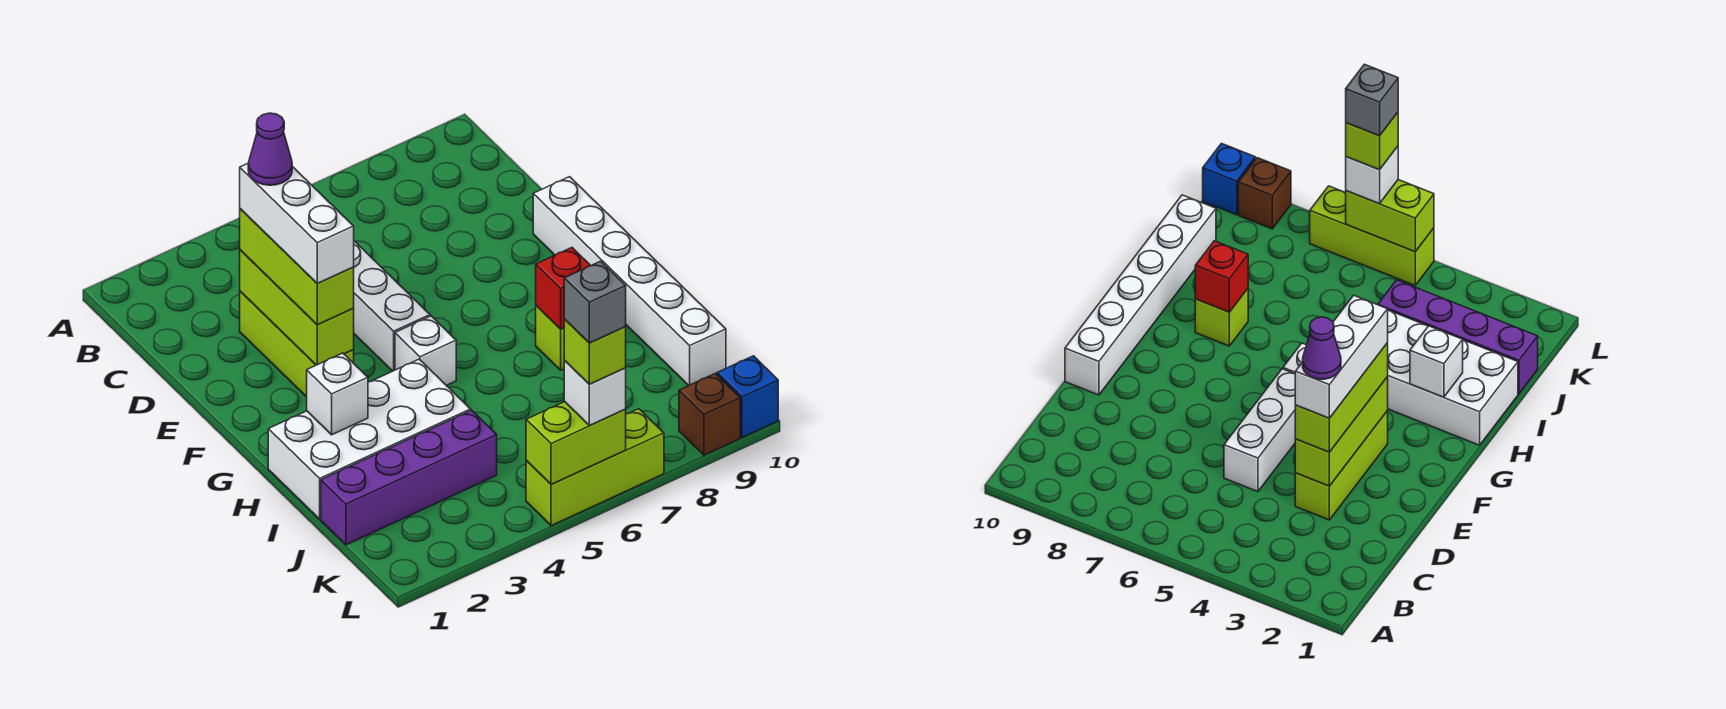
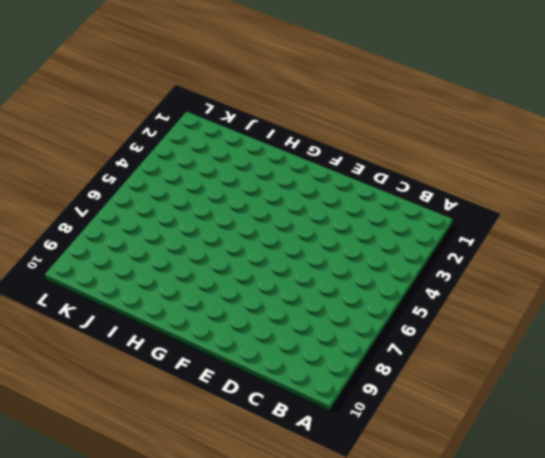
none -> lime brick D3:F3 level 1
none -> white brick D5:F5 level 1
none -> white brick E10:J10 level 1

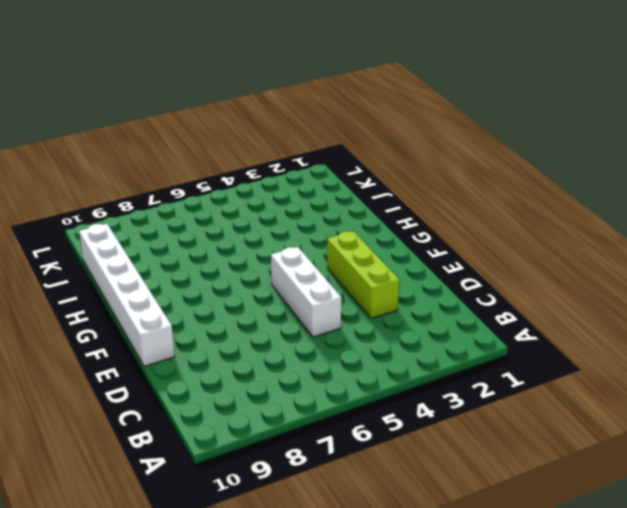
none -> white brick G5 level 1
none -> white brick H1:I4 level 1
none -> lime brick H8 level 1

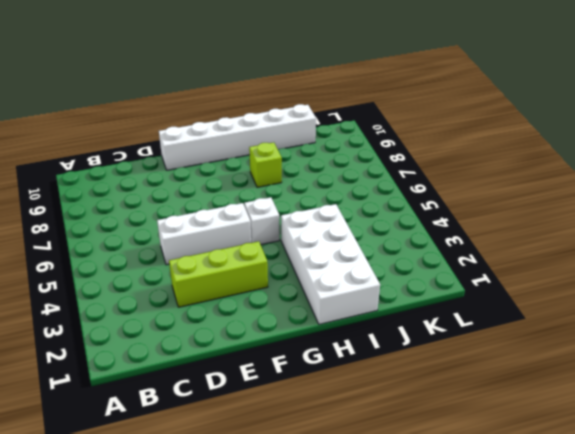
none -> purple brick J1:J4 level 1
none -> lime brick L5:L7 level 1
none -> brown brick L9 level 1

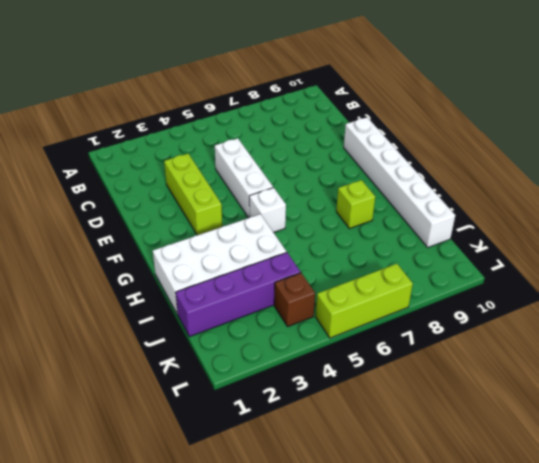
brown brick K4 level 1 -> brown brick L9 level 1
none -> blue brick L10 level 1
none -> lime brick D3:F3 level 2
none -> white brick H2 level 2

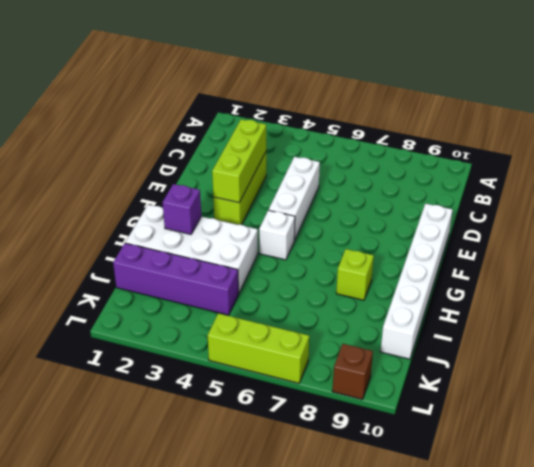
purple brick H2 level 2 -> white brick H2 level 2
none -> blue brick L10 level 1
none -> red brick H8 level 2
none -> lime brick L5:L6 level 2

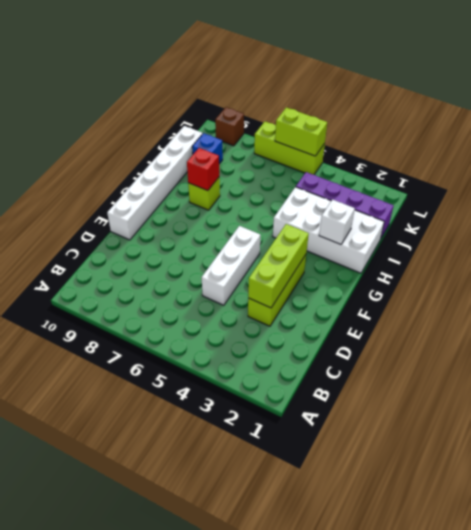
blue brick J9 level 1 -> blue brick L10 level 1
none -> white brick G5 level 1
none -> lime brick D3:F3 level 3
none -> white brick L6 level 3

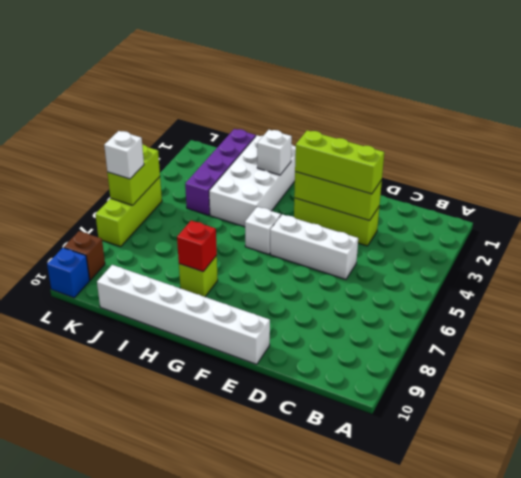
none -> white brick D3:F3 level 4
none -> lime brick L6 level 4
none -> purple cone D3 level 5

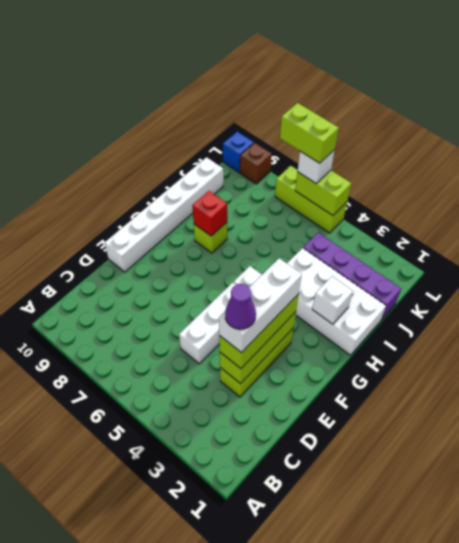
lime brick L6:L7 level 4 -> lime brick L6 level 4
none -> grey brick L6 level 5

